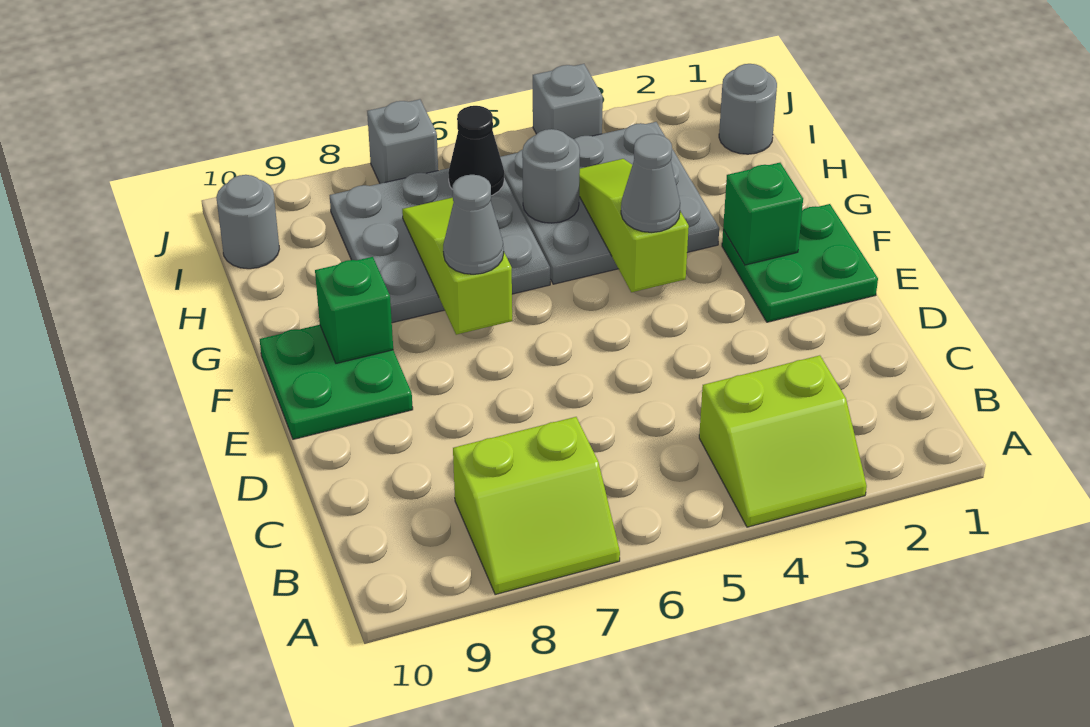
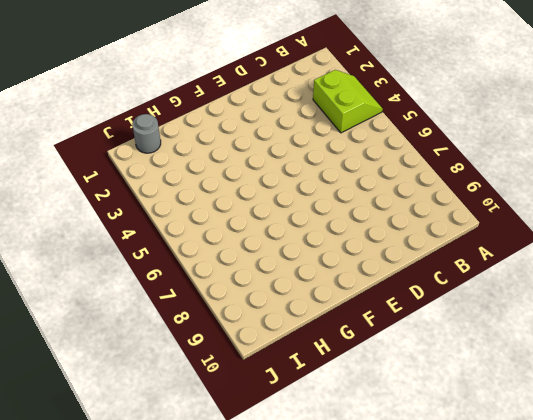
none -> lime slope A7:B8 level 1 top B
none -> green plate E1:F2 level 1
none -> green plate E9:F10 level 1

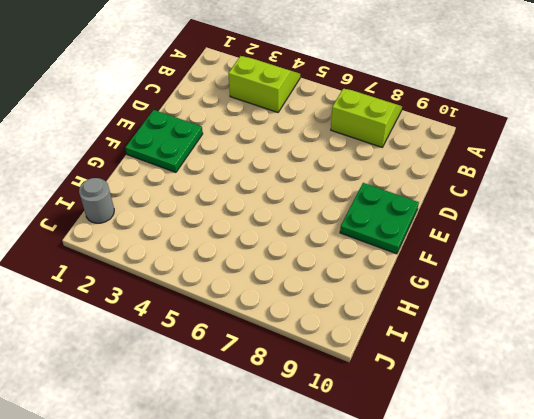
none -> grey plate G3:I5 level 1
none -> grey plate G6:I8 level 1
none -> grey round brick I10 level 1

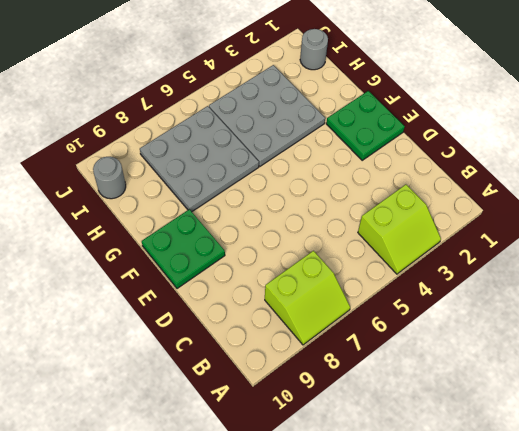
none -> grey brick J4 level 1
none -> grey brick J7 level 1
none -> green brick F2 level 2

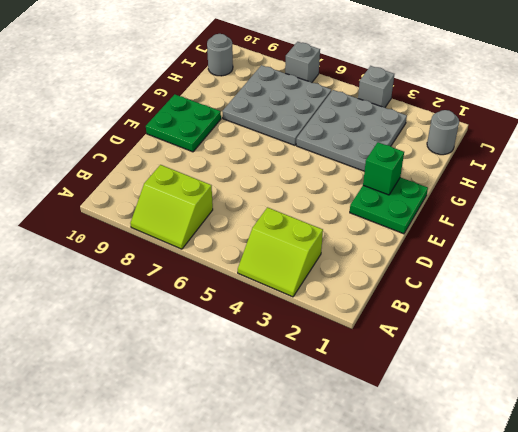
none -> lime slope F4:H4 level 2 top F
none -> lime slope F7:H7 level 2 top F
none -> green brick F9 level 2

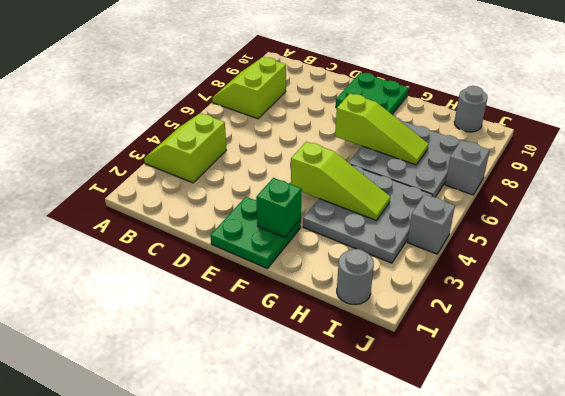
none -> green brick F9 level 2
none -> grey round brick H5 level 2
none -> black cone I6 level 2

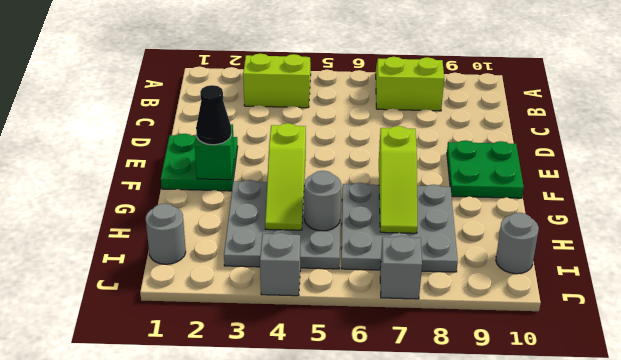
black cone F2 level 3 -> black cone I6 level 2
none -> green brick F9 level 2
none -> grey cone F4 level 3
none -> grey cone F7 level 3

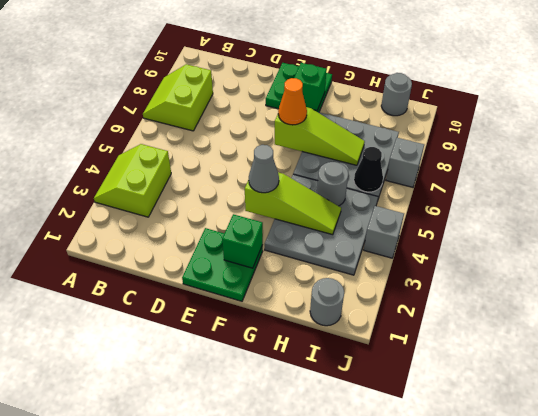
orange cone F7 level 3 -> grey cone F7 level 3

